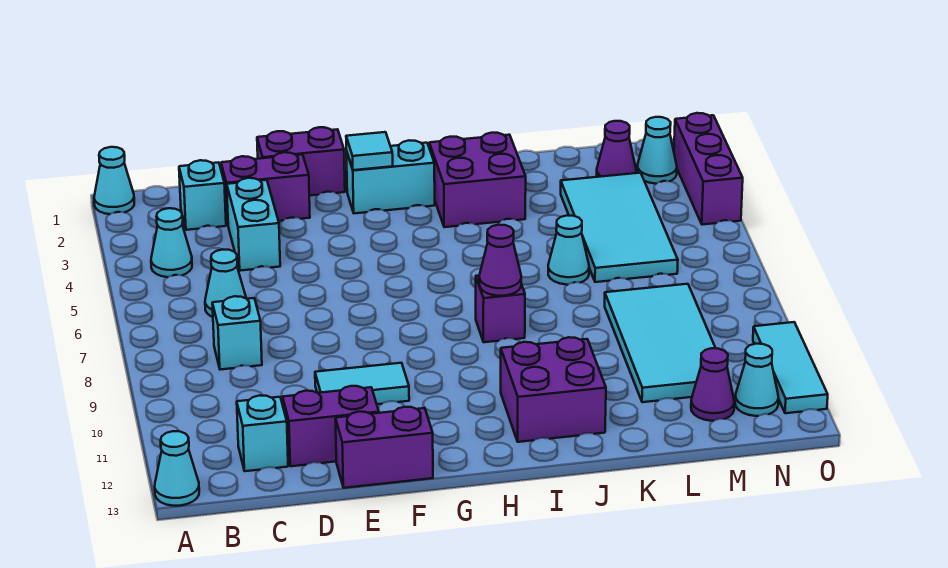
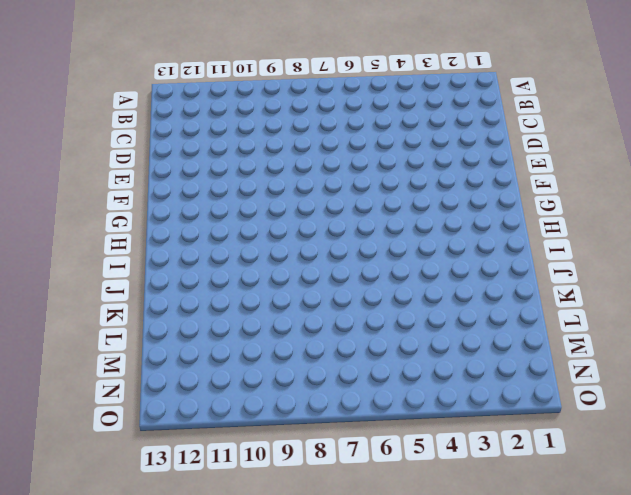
none -> cyan cone A1 level 1
none -> cyan cone A13 level 1
none -> cyan cone B4 level 1

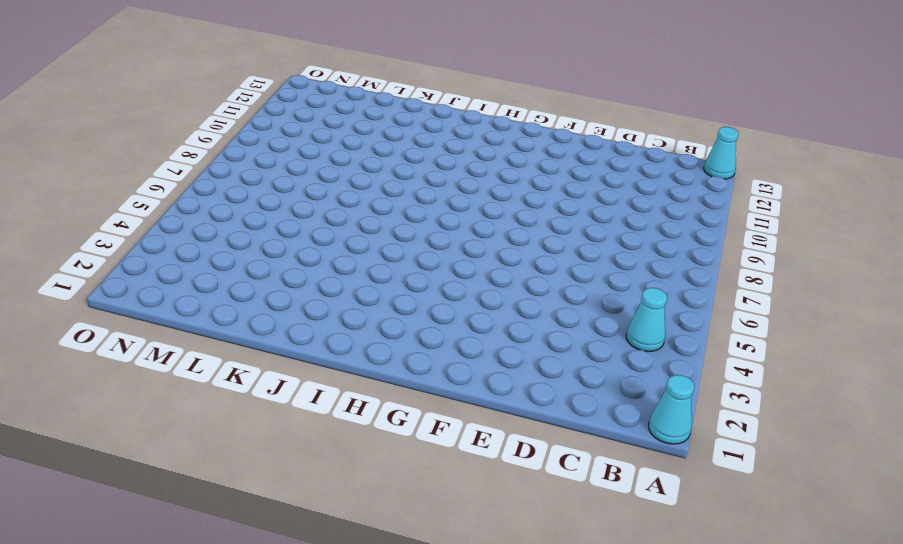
none -> cyan brick C2 level 1
none -> cyan cone C6 level 1
none -> cyan brick C8 level 1

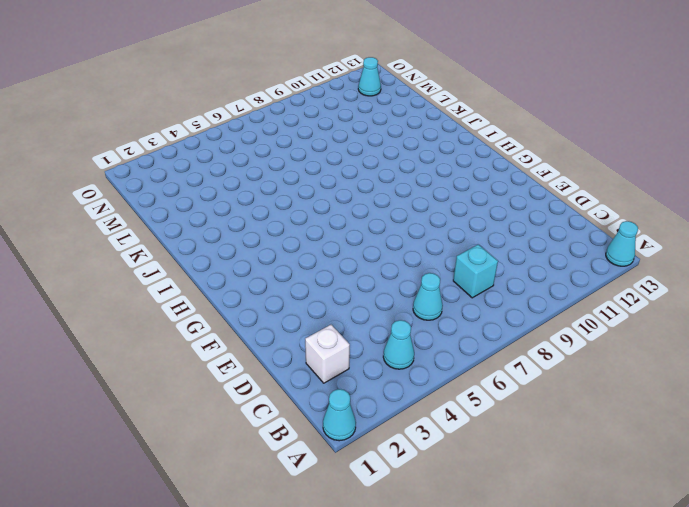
white brick C2 level 1 -> cyan brick C2 level 1
none -> cyan brick C12 level 1
none -> purple brick D2:E2 level 1
none -> cyan brick D3:D4 level 1

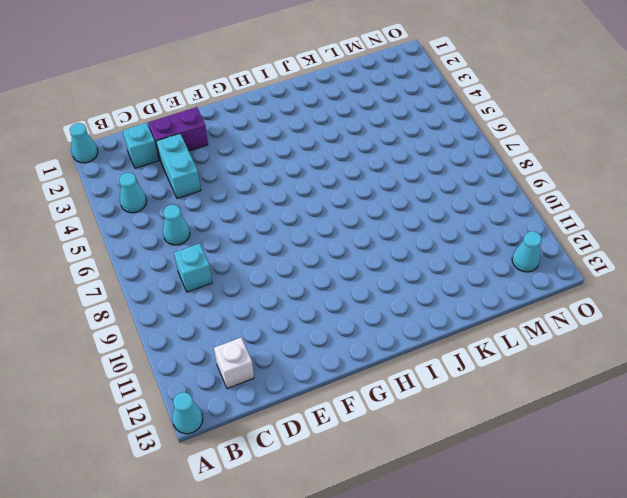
white brick C12 level 1 -> cyan brick C12 level 1
none -> purple brick D12:E12 level 1
none -> purple brick E1:F1 level 1
none -> cyan tile E10:F10 level 1

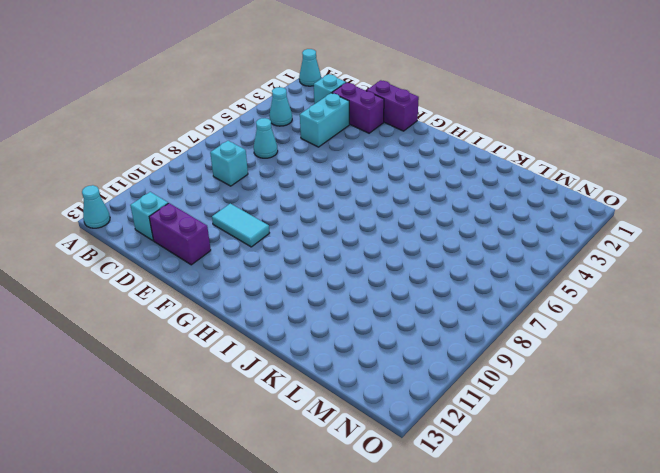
none -> purple brick E13:F13 level 1
none -> cyan brick G2:H2 level 1
none -> purple brick I2:J3 level 1

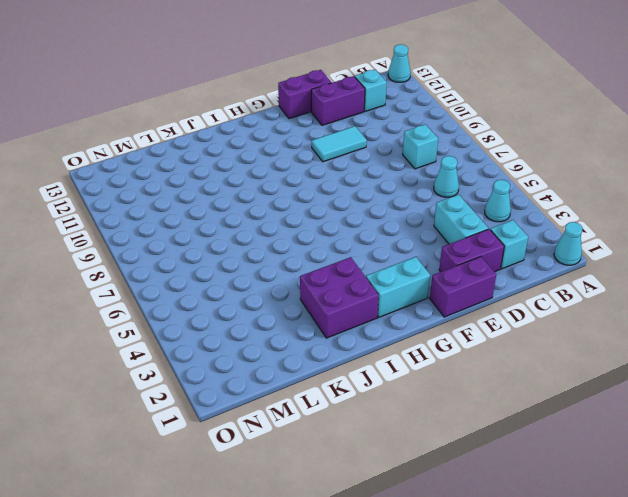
none -> purple brick I8 level 1
none -> purple brick I11:J12 level 1
none -> cyan cone K6 level 1

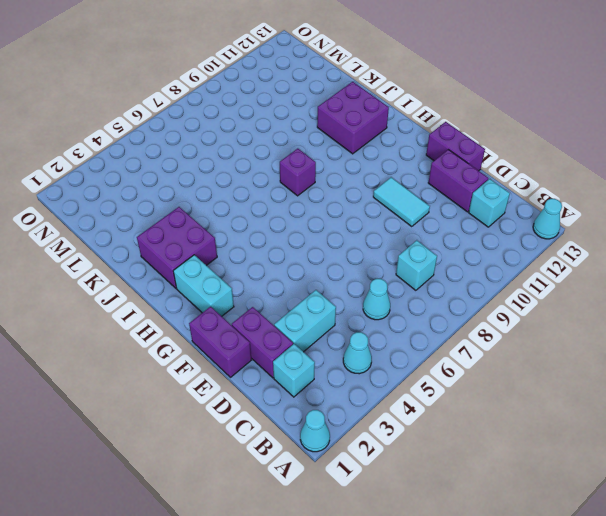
none -> cyan cone K6 level 1
none -> cyan tile L3:M6 level 1
none -> cyan tile L8:M11 level 1

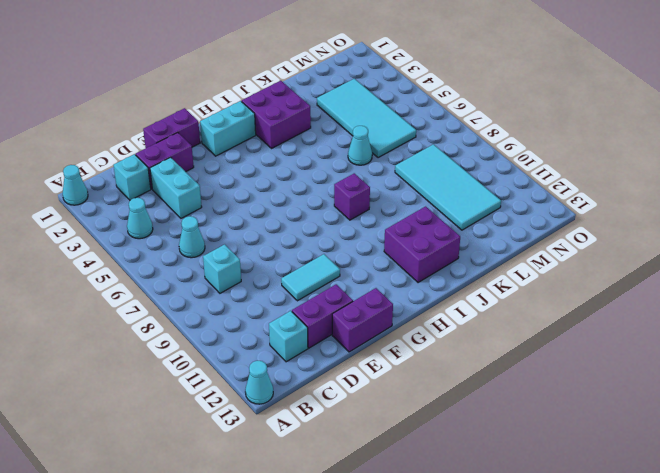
none -> purple cone M2 level 1
none -> purple cone M12 level 1
none -> cyan cone N2 level 1

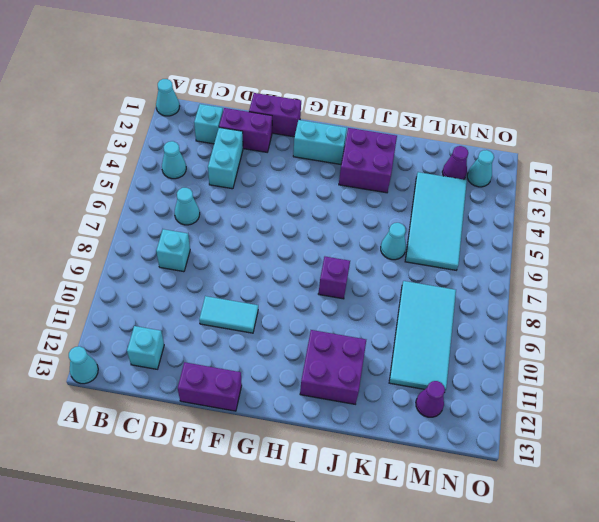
none -> purple brick D12:E12 level 1
none -> cyan cone N12 level 1
none -> purple brick O2:O4 level 1

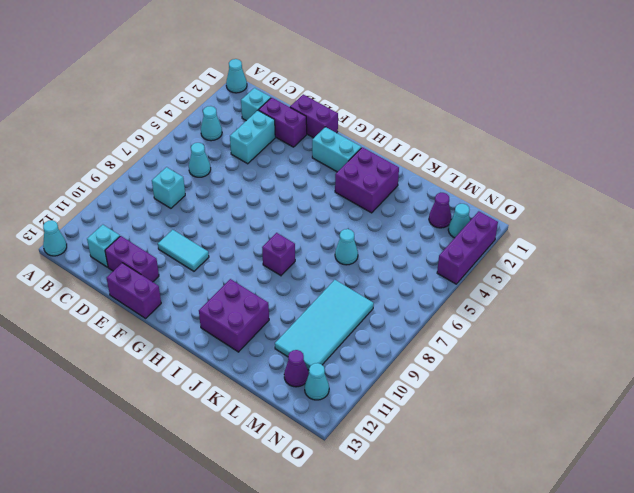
none -> cyan tile L3:M6 level 1
none -> cyan tile O10:O12 level 1
none -> cyan tile G2 level 2

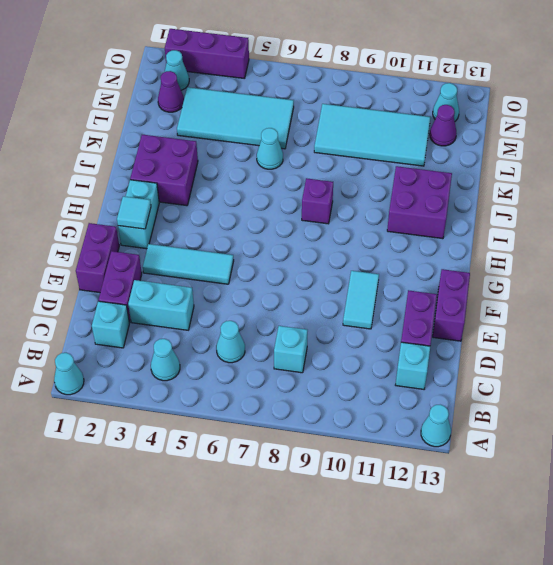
cyan tile F3:F5 level 1 -> cyan tile O10:O12 level 1
none -> purple cone I8 level 2

